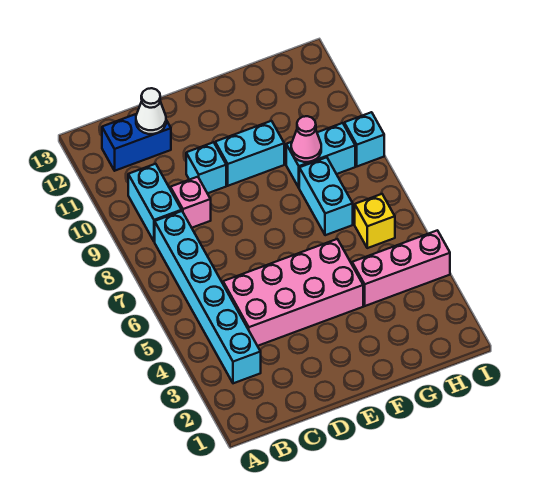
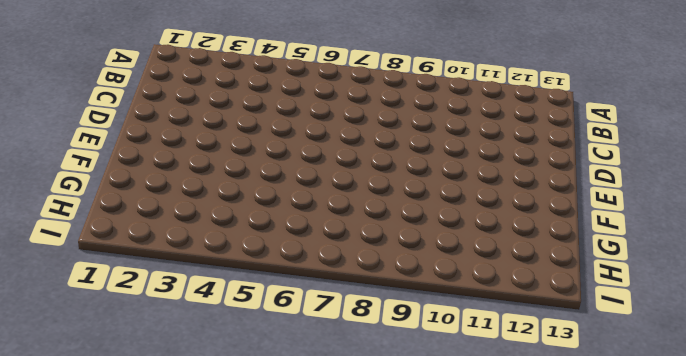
none -> cyan brick B3:B8 level 1
none -> cyan brick B9:B10 level 1
none -> blue brick B12:C12 level 1

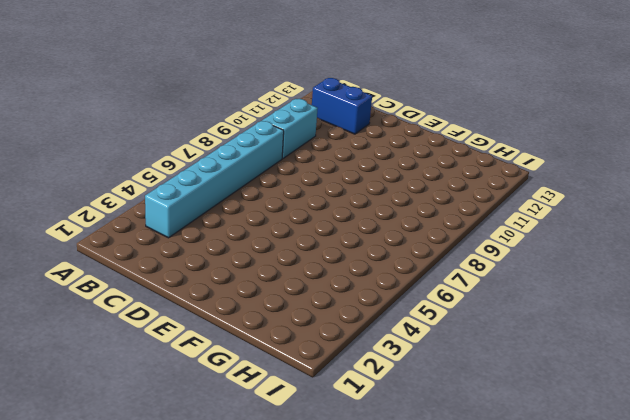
none -> pink brick C4:F5 level 1
none -> pink brick C9 level 1
none -> cyan brick D10 level 1

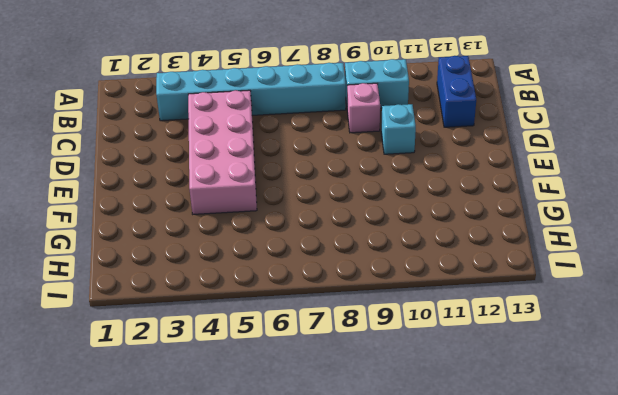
none -> cyan brick E10:F10 level 1
none -> pink brick G4:I4 level 1
none -> cyan brick G7:G8 level 1

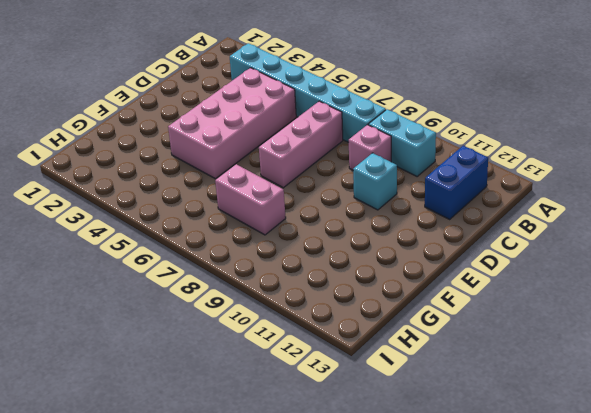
pink brick C7:E7 level 1 -> pink brick G4:I4 level 1
pink brick G7:G8 level 1 -> cyan brick G7:G8 level 1
none -> cyan brick E10:F10 level 1
none -> cyan brick G9:H9 level 1
none -> yellow brick H6 level 1

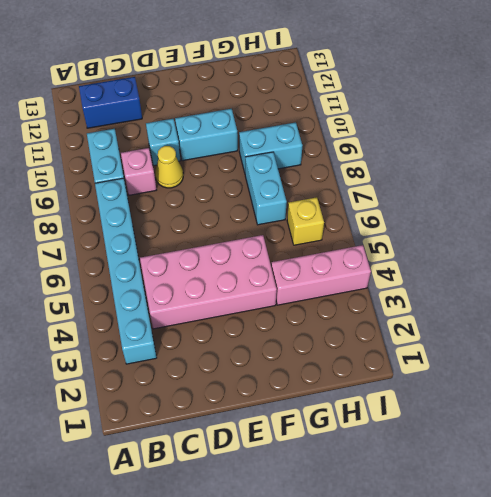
yellow cone D9 level 1 -> none
none -> cyan brick I9 level 1
none -> white cone C12 level 2
none -> pink cone G9 level 2

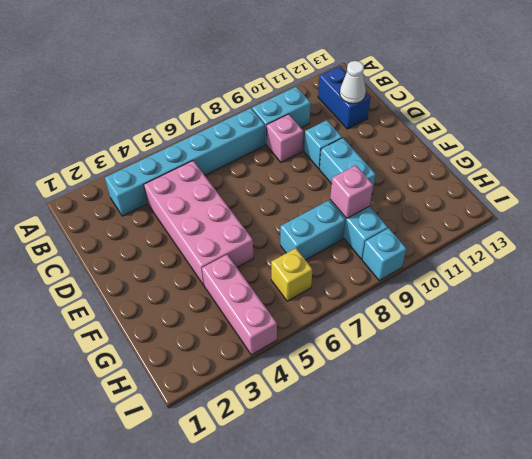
pink brick G9 level 2 -> pink cone G9 level 2

